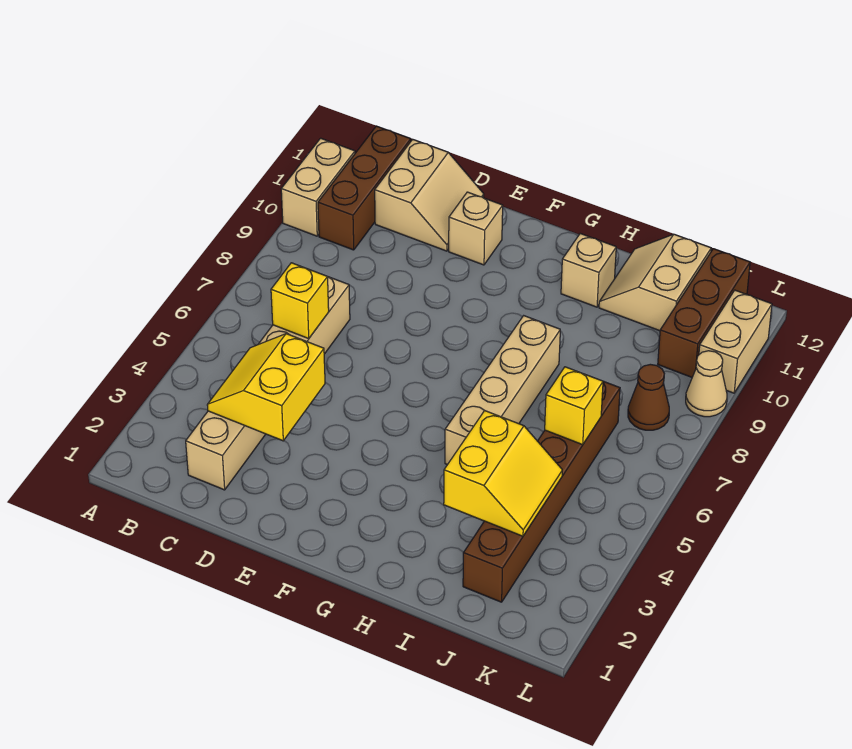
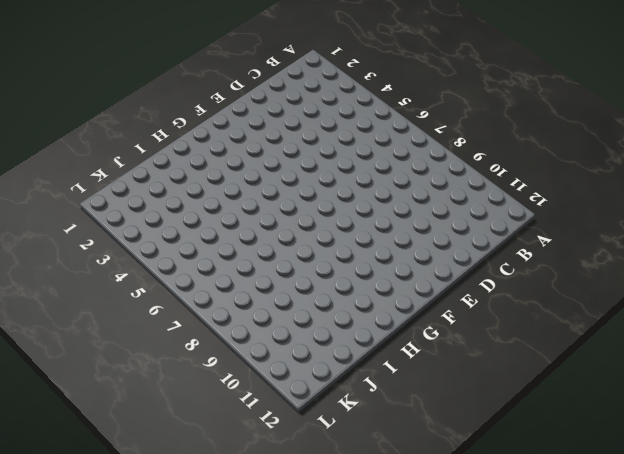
none -> tan brick A10:A11 level 1
none -> brown brick B10:B12 level 1
none -> tan brick C2:C7 level 1

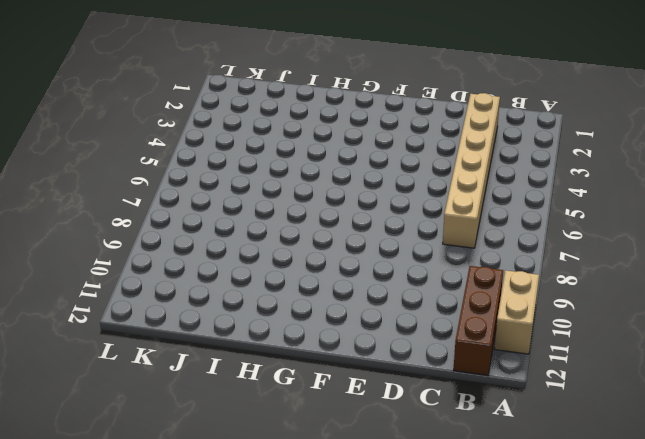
none -> tan slope C11:D12 level 1 top C
none -> tan brick E11 level 1
none -> tan brick H5:H8 level 1

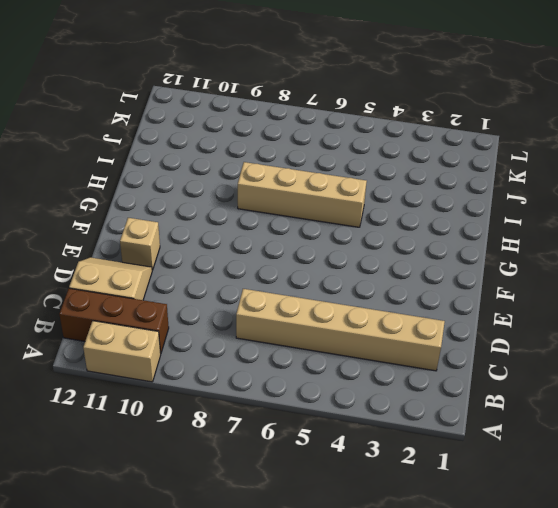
none -> tan brick H11 level 1
none -> tan slope I11:J12 level 1 top J
none -> brown brick J2:J7 level 1

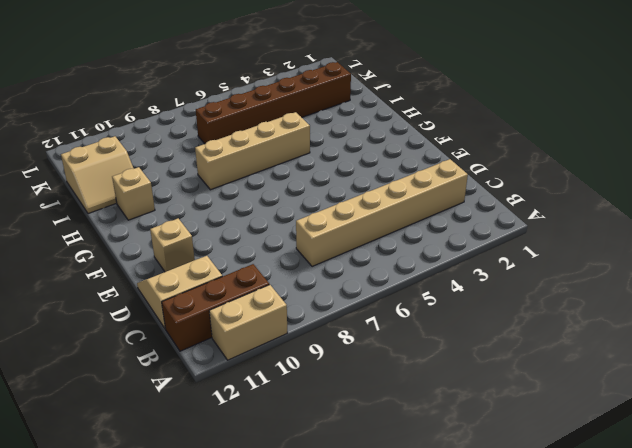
none -> brown cone K8 level 1
none -> brown brick K10:K12 level 1
none -> tan cone L9 level 1

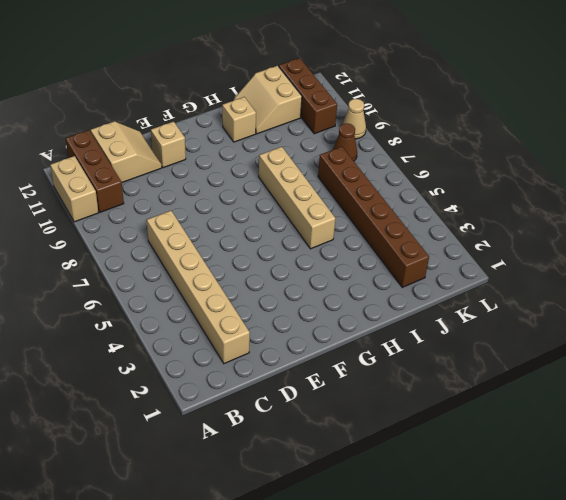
none -> tan brick L10:L11 level 1
none -> yellow slope C3:D4 level 2 top D
none -> yellow brick C6 level 2

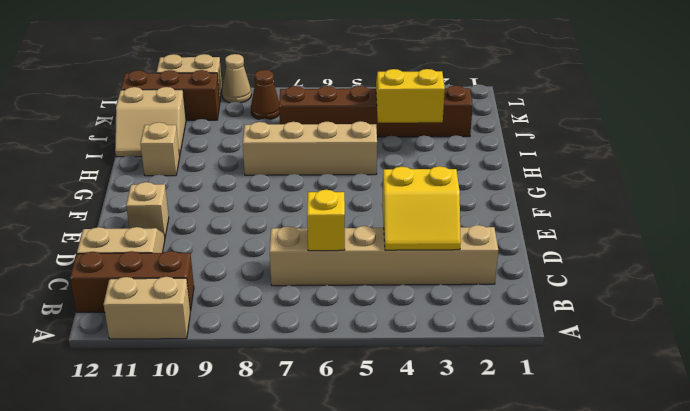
none -> yellow brick J6 level 2

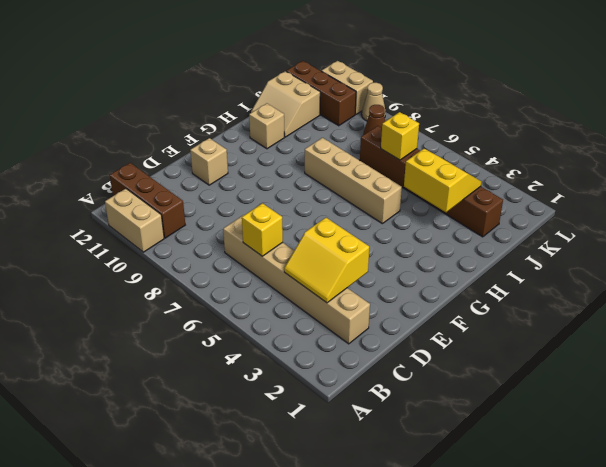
none -> tan slope C11:D12 level 1 top C

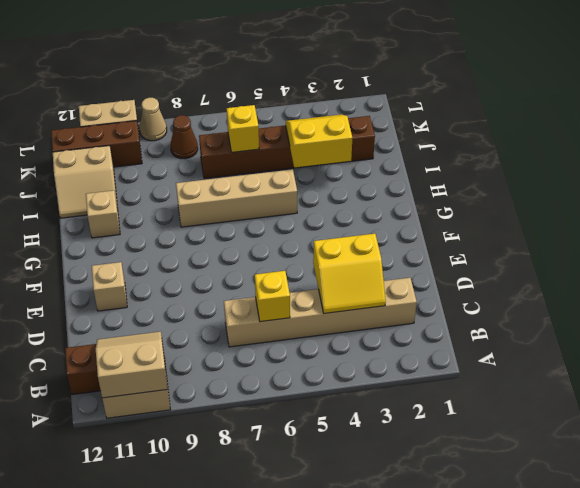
tan slope A10:B11 level 2 top A -> tan slope C11:D12 level 1 top C

